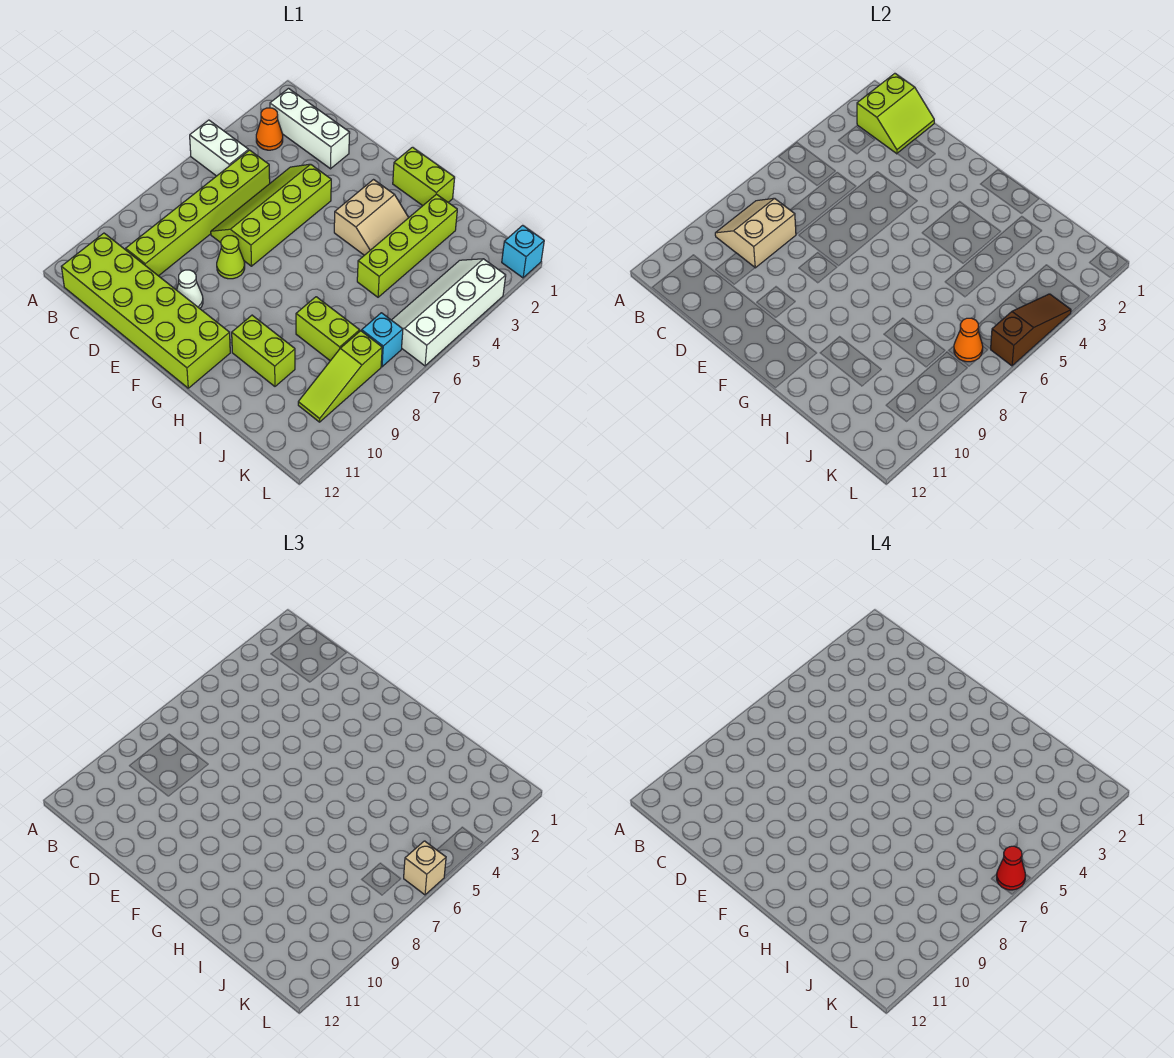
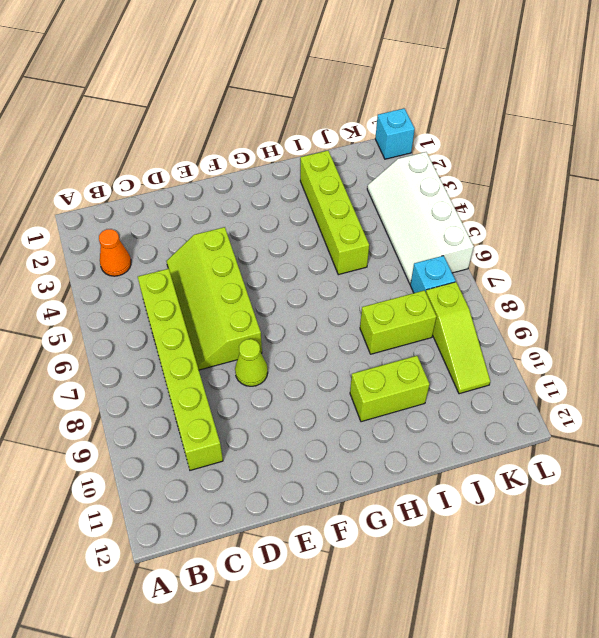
none -> white brick A5:B5 level 1
none -> white brick B2:D2 level 1
none -> lime brick B11:G12 level 1

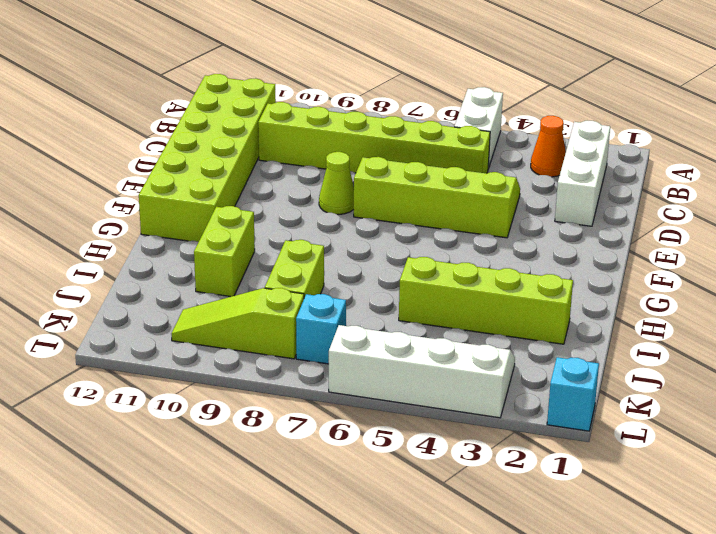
none -> white cone E10 level 1
none -> lime brick G1:H1 level 1
none -> tan slope G3:H4 level 1 top G

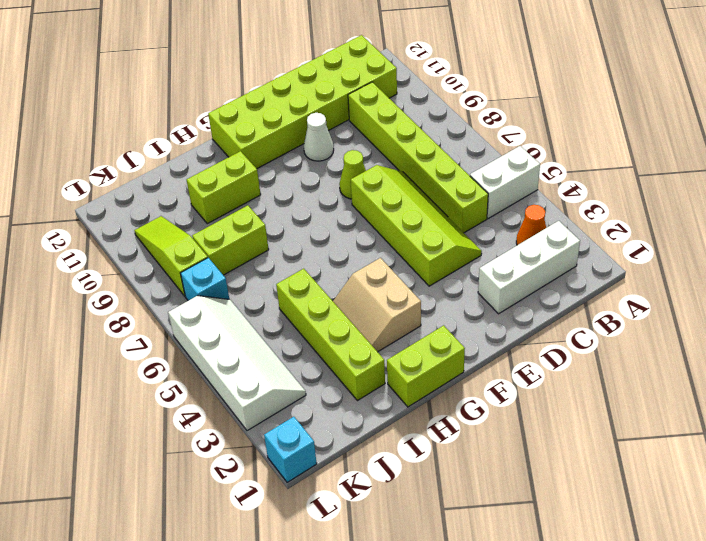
none -> lime slope B1:C2 level 2 top B
none -> tan slope B8:C9 level 2 top C
none -> orange cone K7 level 2

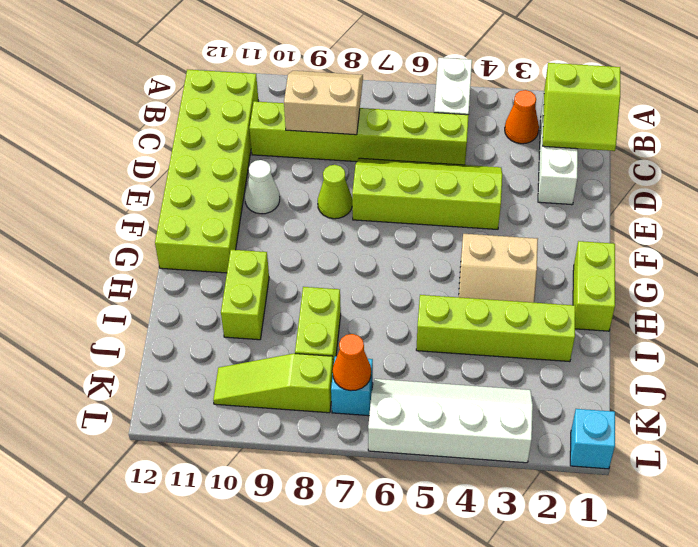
none -> brown slope L4:L6 level 2 top 6
none -> tan brick L6 level 3
none -> red cone L6 level 4

